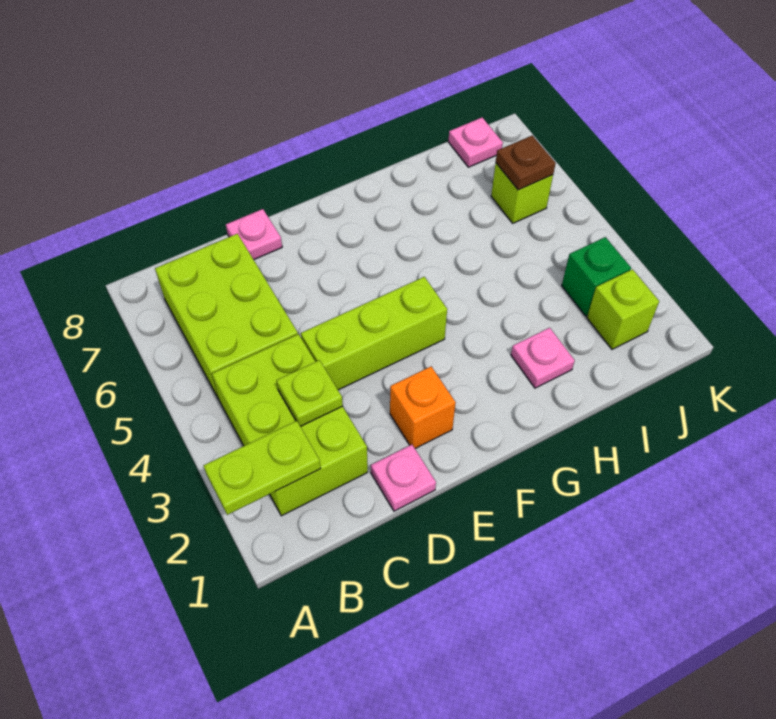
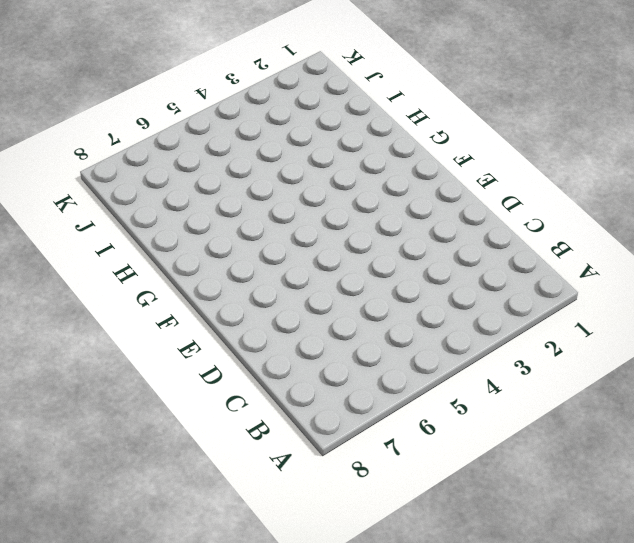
none -> lime brick B2:C4 level 1
none -> lime brick B5:C7 level 1
none -> pink plate D1 level 1

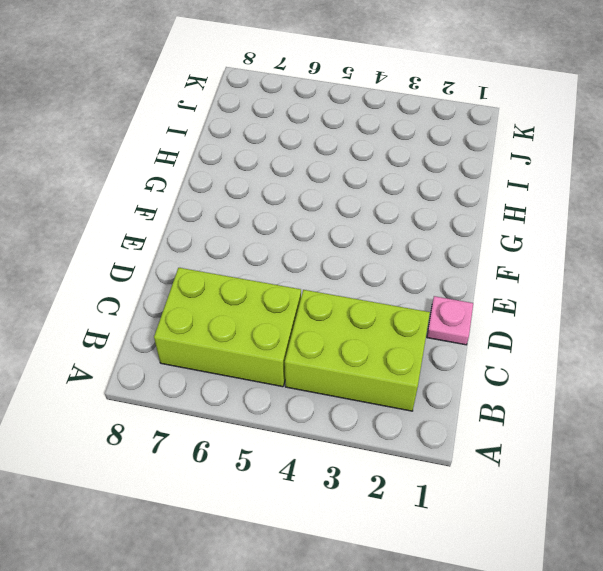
none -> lime brick D4:F4 level 1
none -> pink plate D8 level 1
none -> orange brick E2 level 1

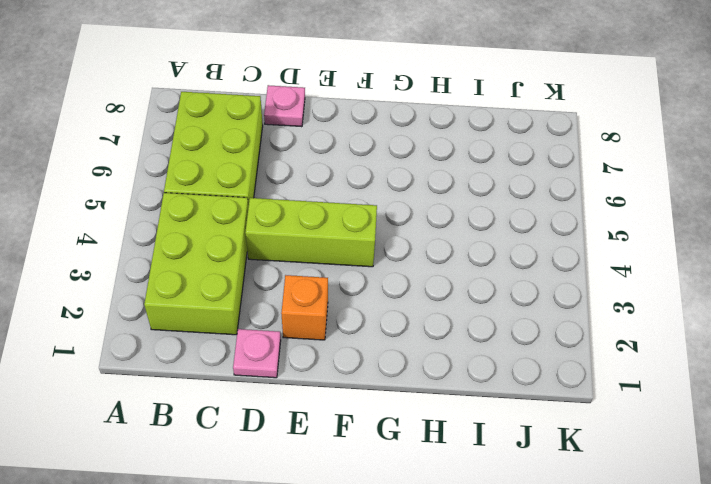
none -> pink plate H2 level 1
none -> lime brick J2 level 1
none -> green brick J3 level 1

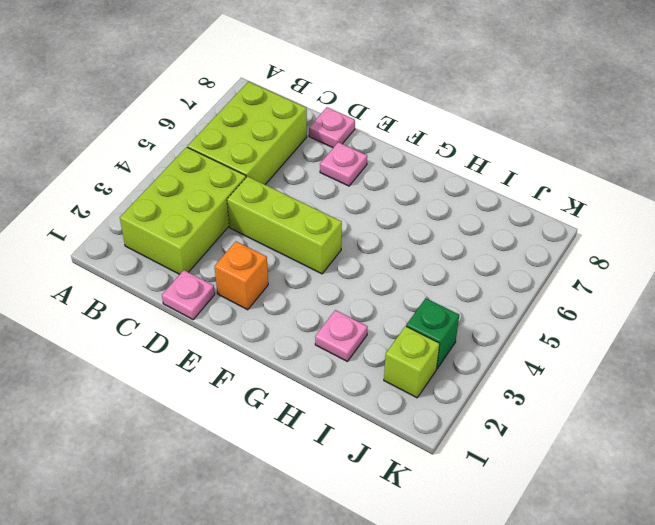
pink plate E7 level 1 -> pink plate J8 level 1
none -> lime brick J6 level 1
none -> lime plate A2:B2 level 2
none -> lime plate C3 level 2

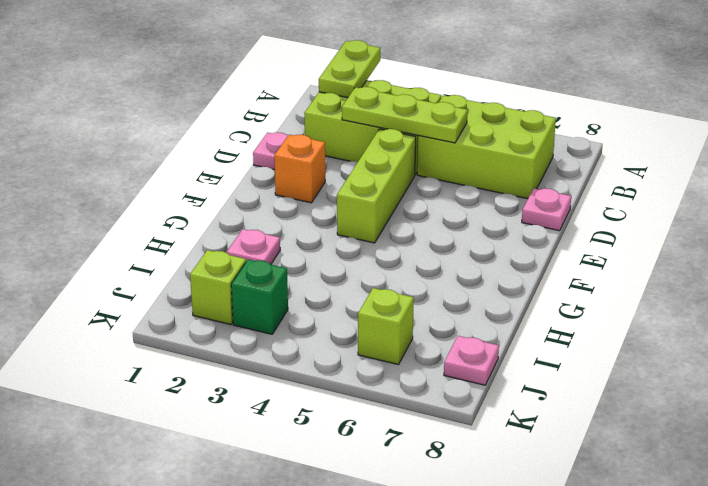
lime plate C3:C5 level 2 -> lime plate C3 level 2
none -> brown plate J6 level 2

